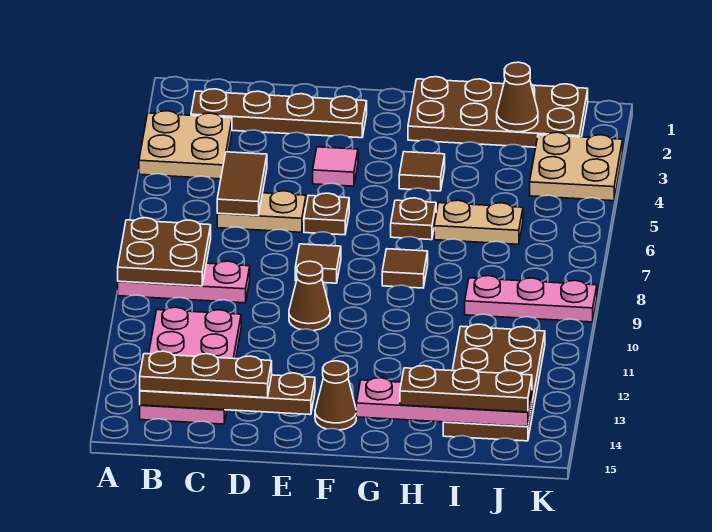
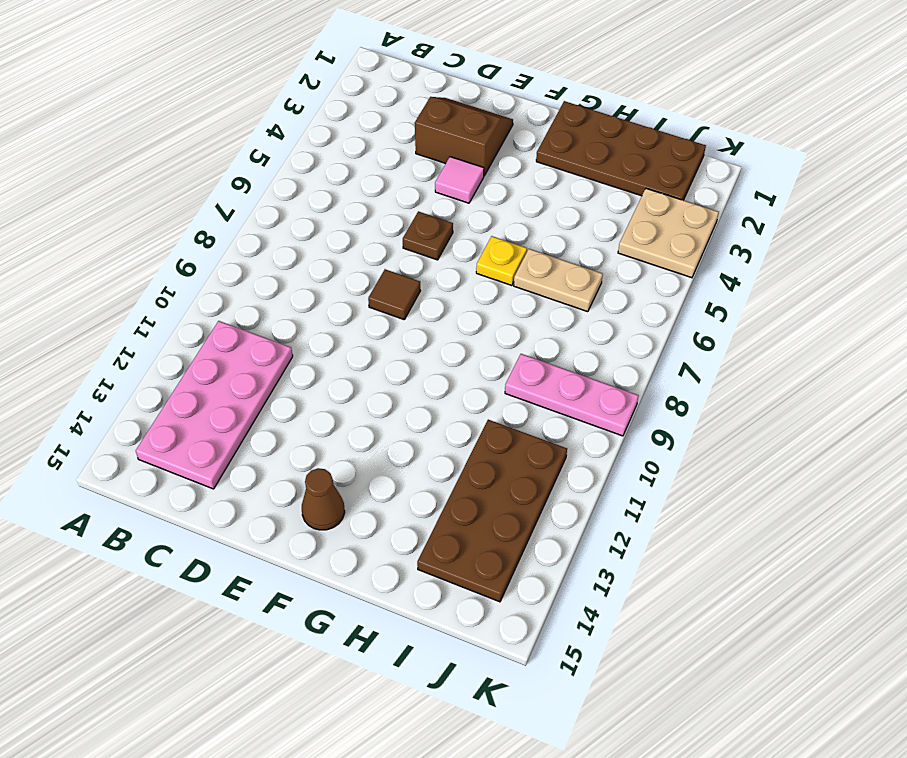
brown slope D2:E3 level 1 top 3 -> brown plate B2:E2 level 1
yellow plate G6 level 1 -> brown plate G6 level 1
none -> tan plate A3:B4 level 1
none -> pink plate A9:C9 level 1
none -> tan plate C6:D6 level 1

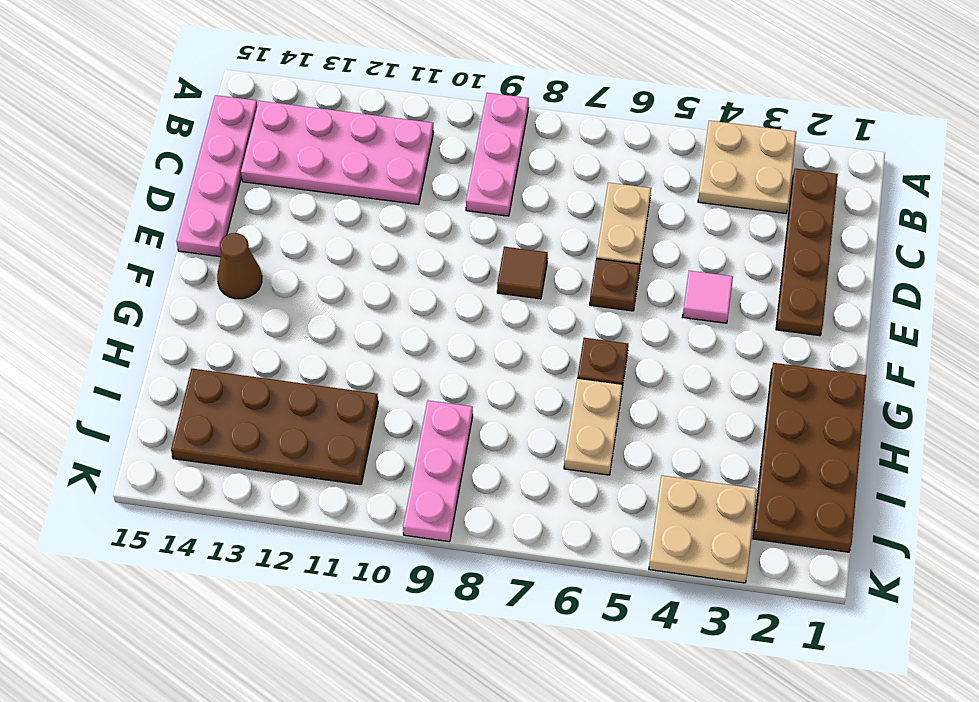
pink plate B15:E15 level 1 -> pink plate G14:J14 level 2
none -> brown cone E10 level 1
none -> brown tile G4 level 1
none -> brown tile G8 level 1

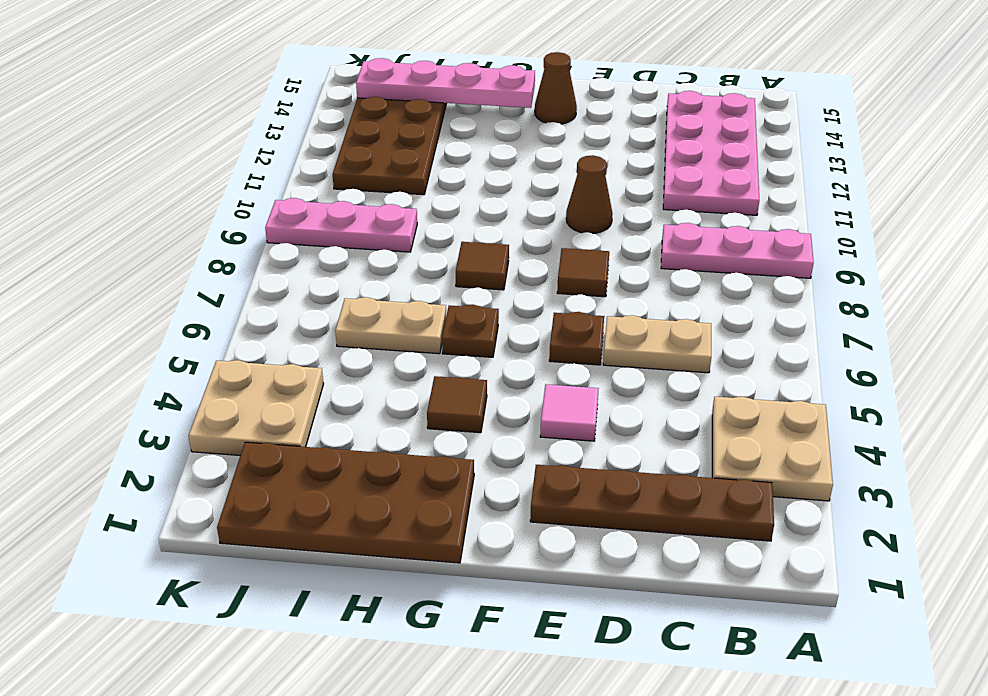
none -> brown plate A8:B9 level 2
none -> brown plate B14:E14 level 2
none -> brown tile C5:C6 level 2

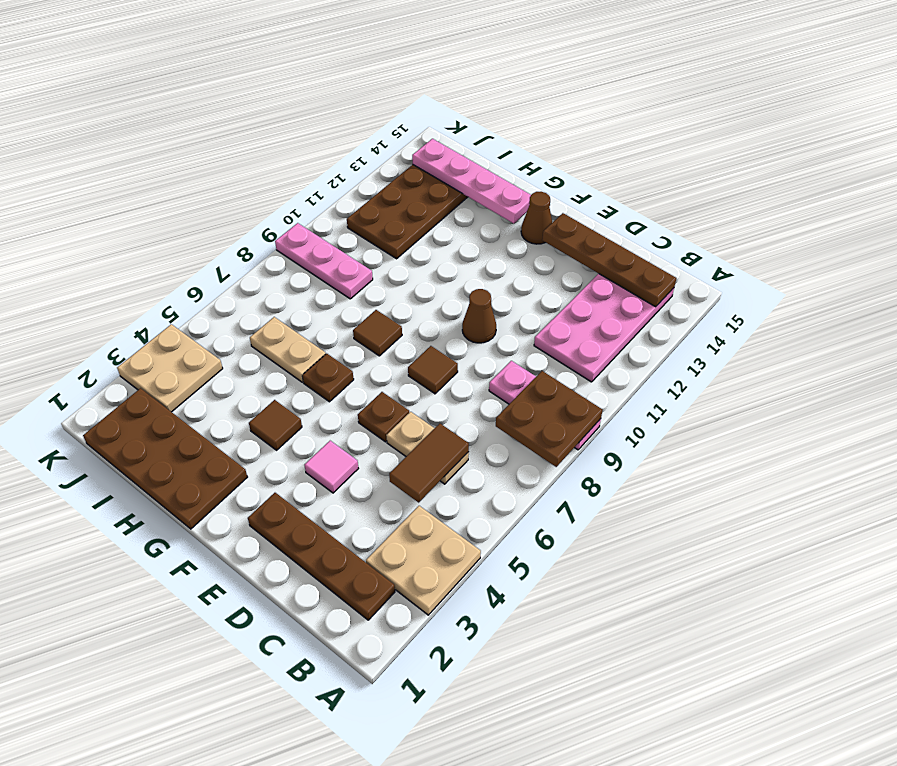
none -> brown cone I2 level 2
none -> brown plate B14:D14 level 3
none -> brown plate H14:J14 level 3

